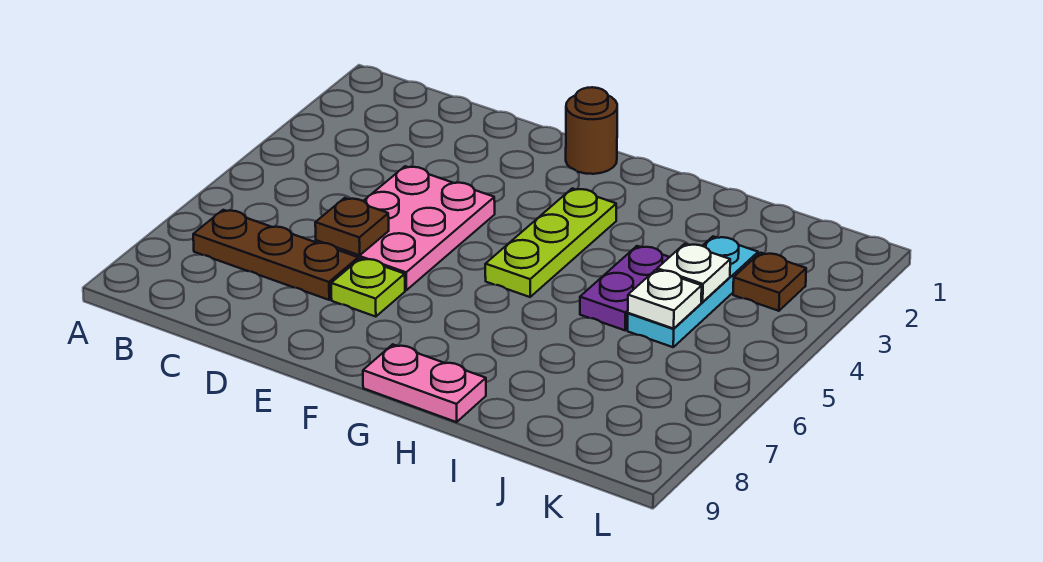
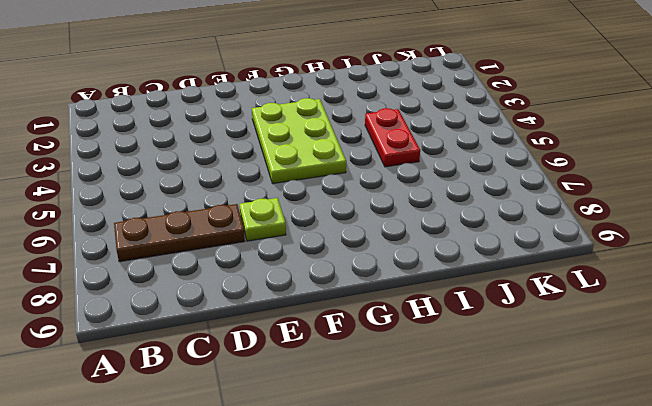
lime plate F3:G5 level 1 -> lime plate G3:G5 level 1
red plate I4:I5 level 1 -> purple plate I4:I5 level 1
none -> pink plate D4:E6 level 1
none -> brown round brick F1 level 1
none -> pink plate G9:H9 level 1

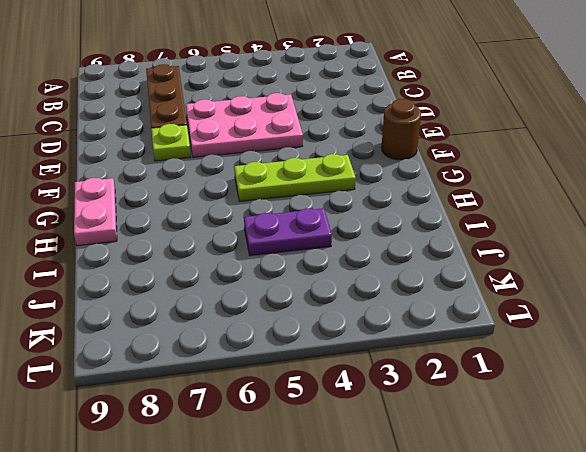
none -> cyan plate J3:J5 level 1
none -> brown plate K3 level 1
none -> brown plate D6 level 2

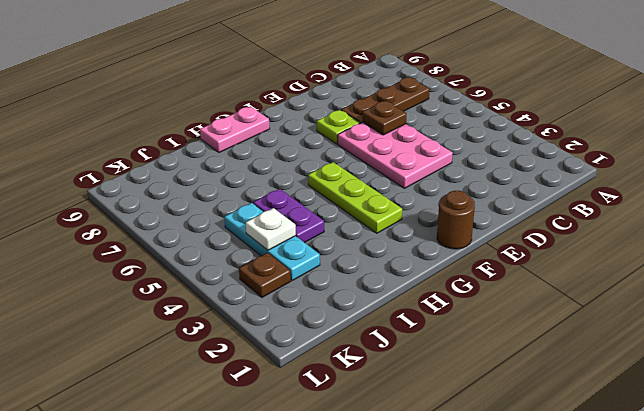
none -> white plate J5 level 2

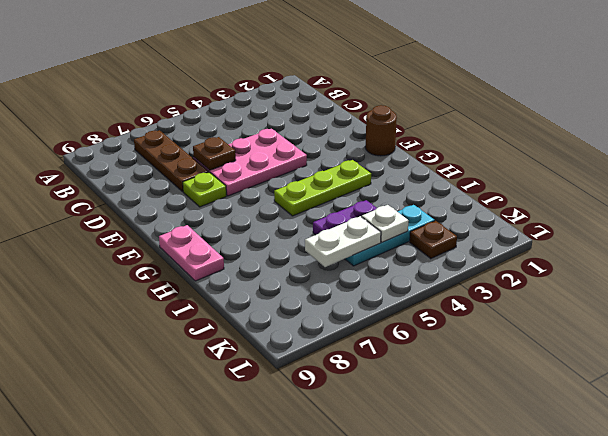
white plate J5:J6 level 2 -> white plate J5 level 2

